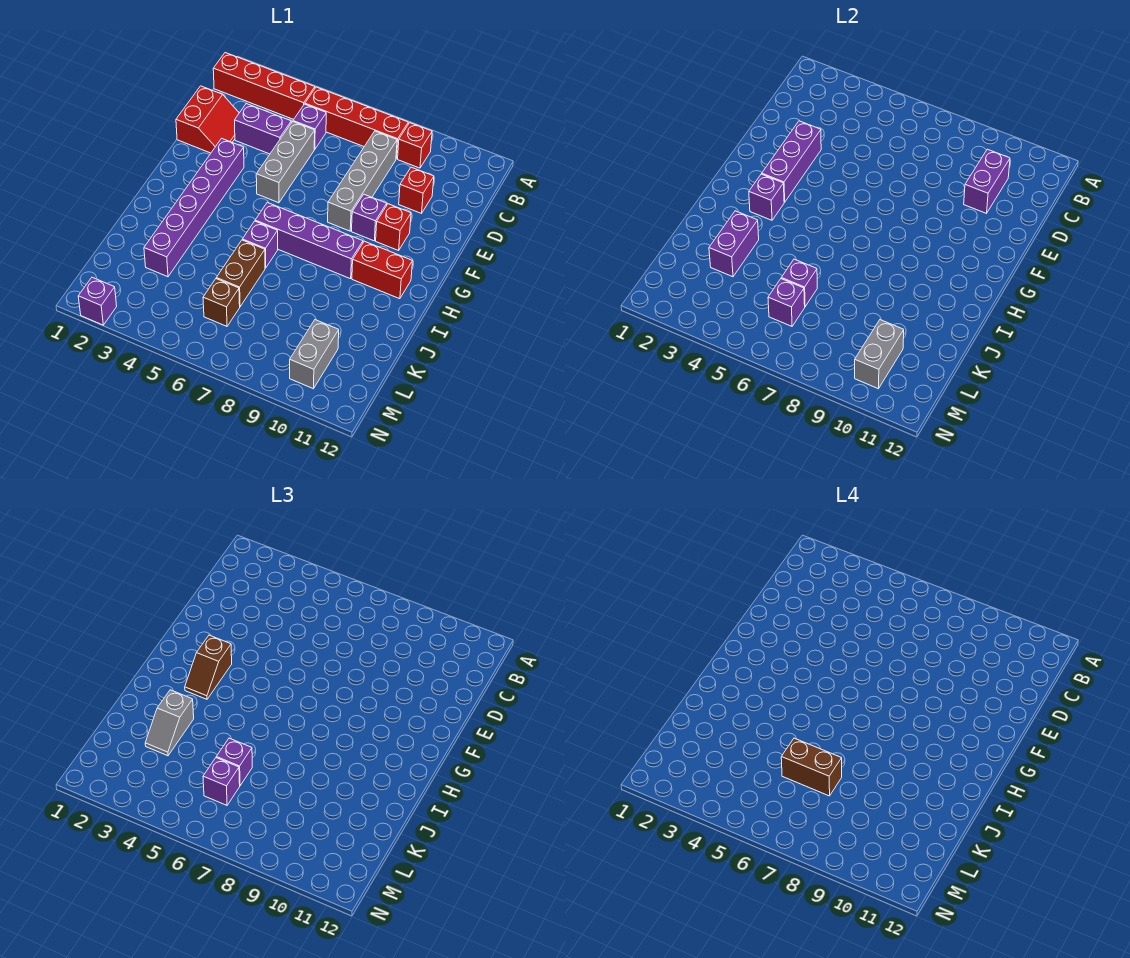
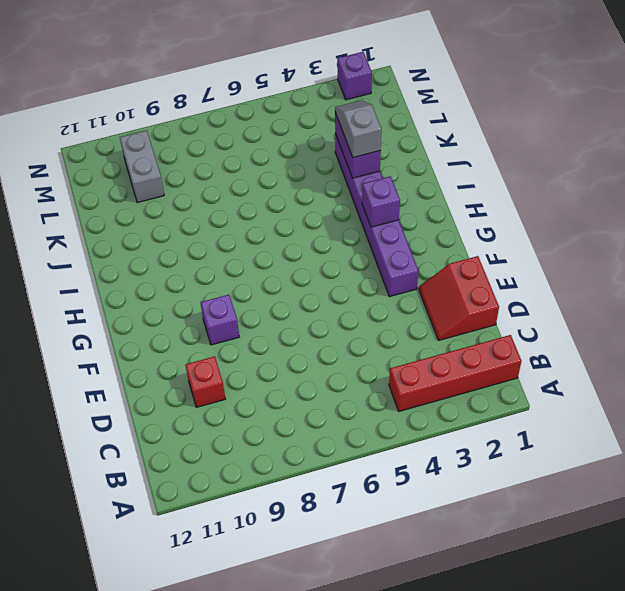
none -> red brick B5:B8 level 1
none -> red brick B9 level 1
none -> purple brick C5 level 1
none -> grey brick C8:F8 level 1

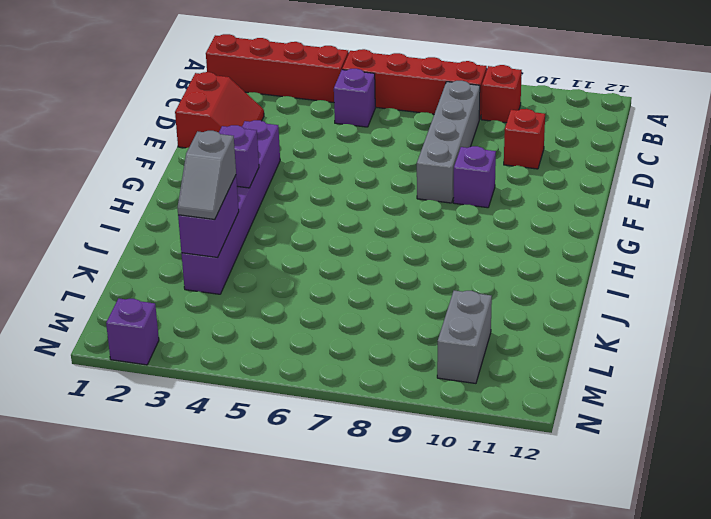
none -> purple brick D3:D4 level 1
none -> grey brick D5:F5 level 1
none -> red brick F10 level 1
none -> purple brick H6:H9 level 1

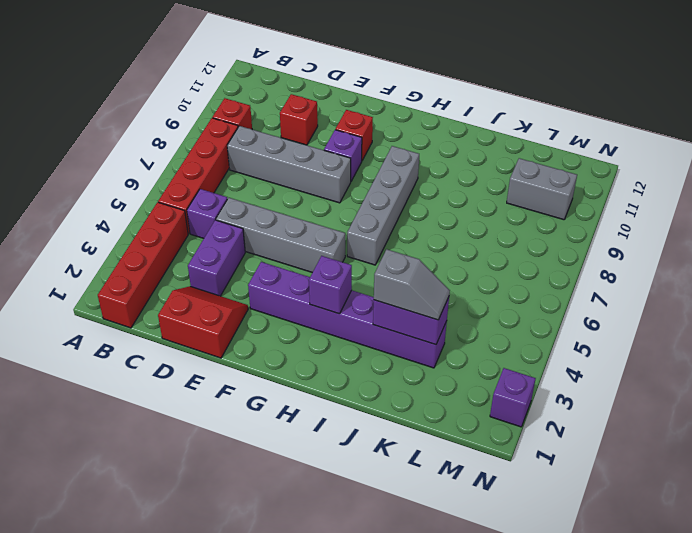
grey brick D5:G5 level 1 -> grey brick D5:F5 level 1
grey brick H6:H9 level 1 -> purple brick H6:H9 level 1
none -> red brick H10:H11 level 1
none -> purple brick I6 level 1
none -> brown brick J6:K6 level 1
none -> brown brick L6 level 1

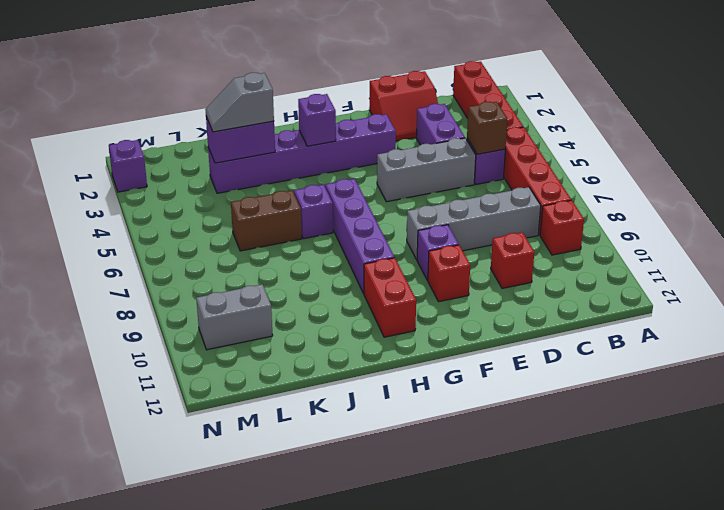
brown brick C5 level 2 -> brown brick L6 level 1
none -> purple brick C10:D10 level 2
none -> purple brick E3:G3 level 2
none -> purple brick K6 level 2
none -> purple brick L6 level 2

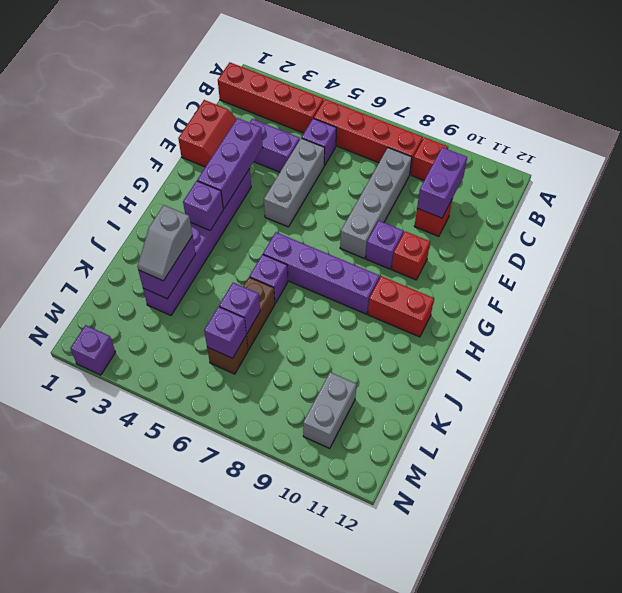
none -> grey brick L10:M10 level 2
none -> brown slope G3:H3 level 3 top G
none -> purple brick K6 level 3
none -> purple brick L6 level 3

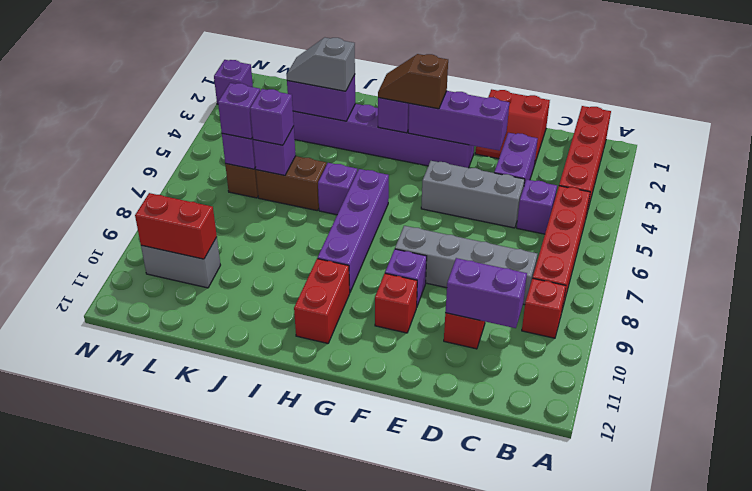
red brick L10:M10 level 2 -> grey brick L10:M10 level 2
none -> brown brick K6:K7 level 4

